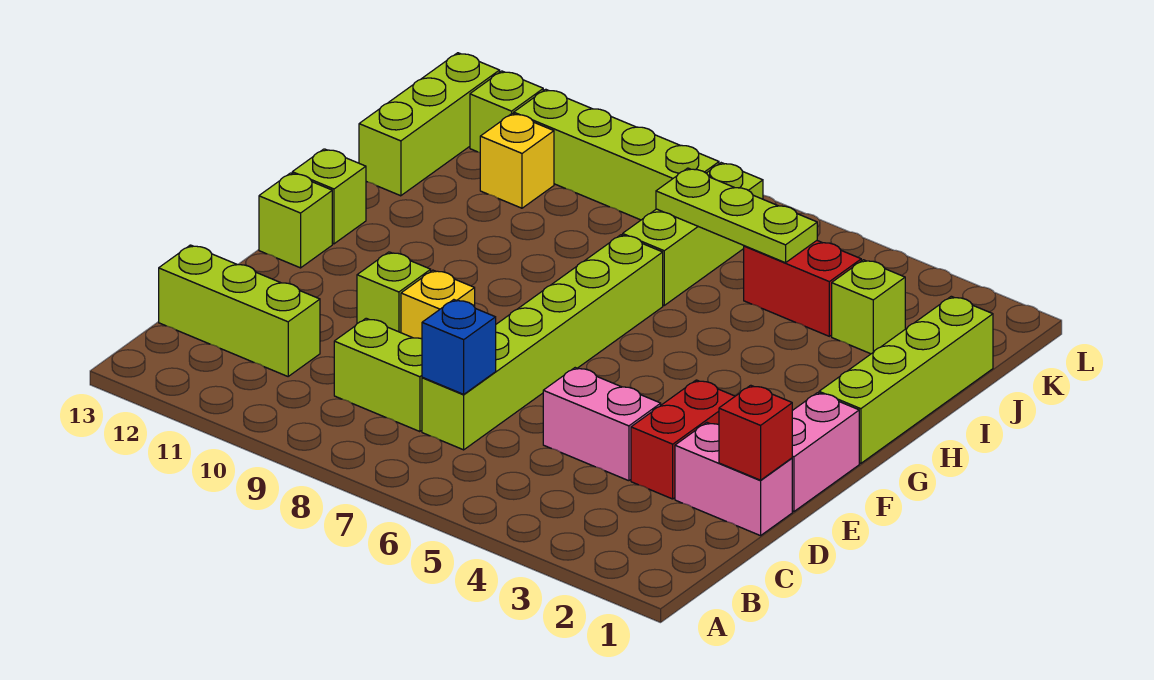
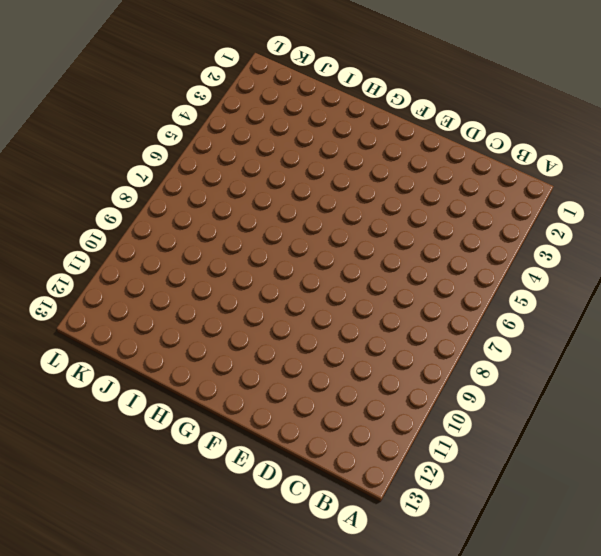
none -> lime brick C7:H7 level 1
none -> lime brick C8:C9 level 1
none -> lime brick C11:C13 level 1

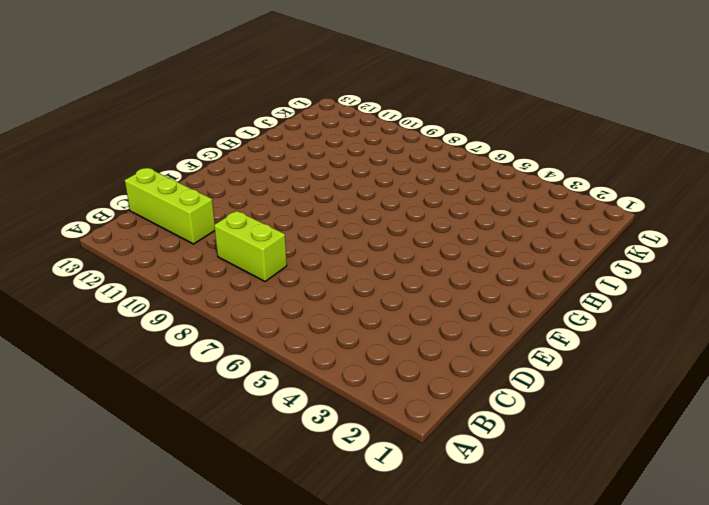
none -> lime brick C7:H7 level 1
none -> pink brick D1:D2 level 1
none -> red brick D3:E3 level 1

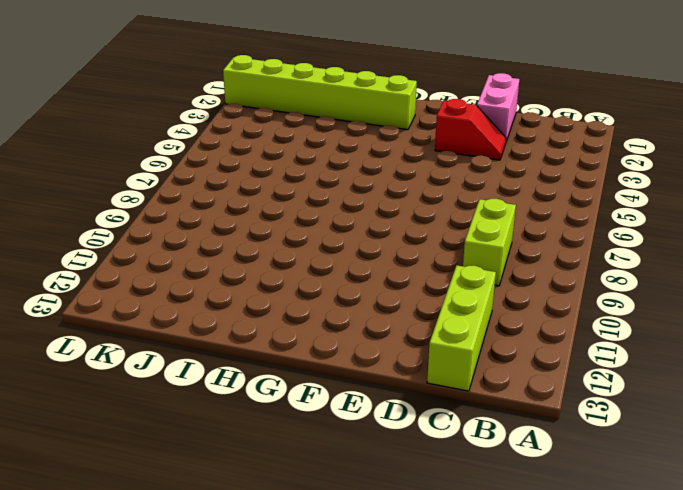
red slope D3:E3 level 1 top E -> red brick D3:E3 level 1
lime brick G2:L2 level 1 -> lime brick C7:H7 level 1
none -> pink brick D4:D5 level 1
none -> pink brick E1:F1 level 1
none -> yellow brick E9 level 1

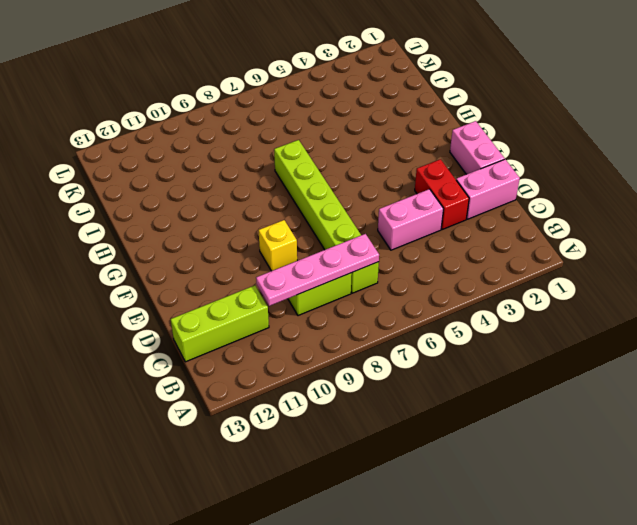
pink plate C7:C10 level 2 -> blue brick C7 level 2
none -> lime brick E10 level 1
none -> lime brick F13 level 1
none -> lime brick G1:J1 level 1

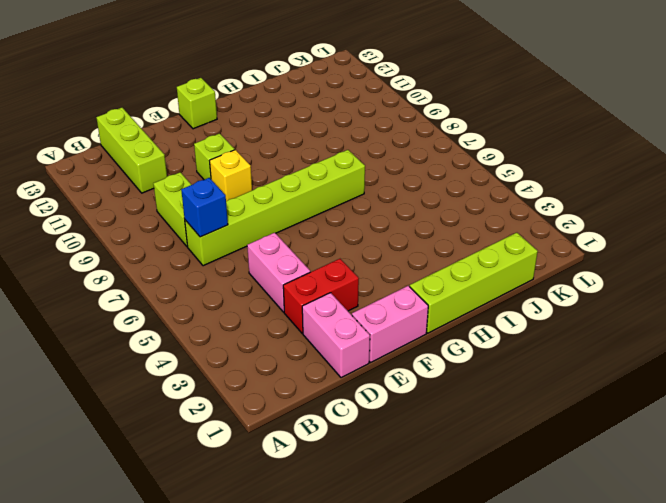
none -> lime brick G13 level 1
none -> lime brick I7:K7 level 1
none -> lime brick I13:K13 level 1

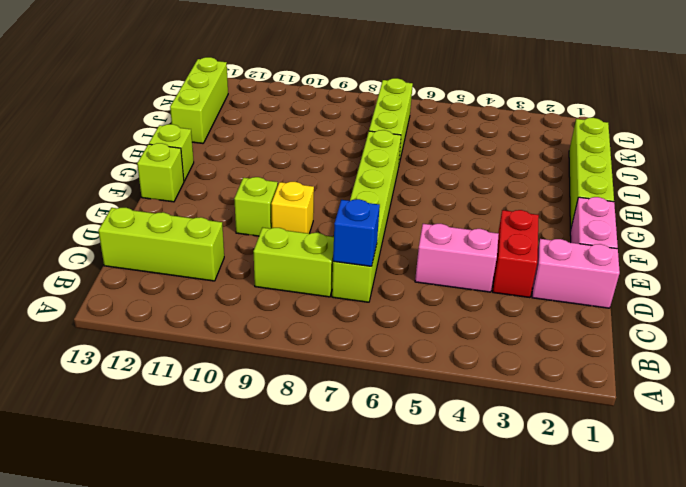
none -> lime brick J3 level 1
none -> red brick J4:J5 level 1
none -> yellow brick J11 level 1

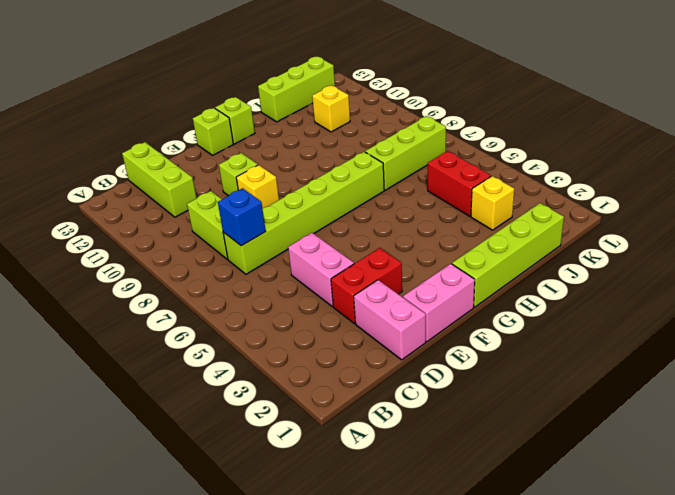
yellow brick J3 level 1 -> lime brick J3 level 1
none -> lime brick K8:K11 level 1
none -> lime brick K12 level 1
none -> red brick D1 level 2

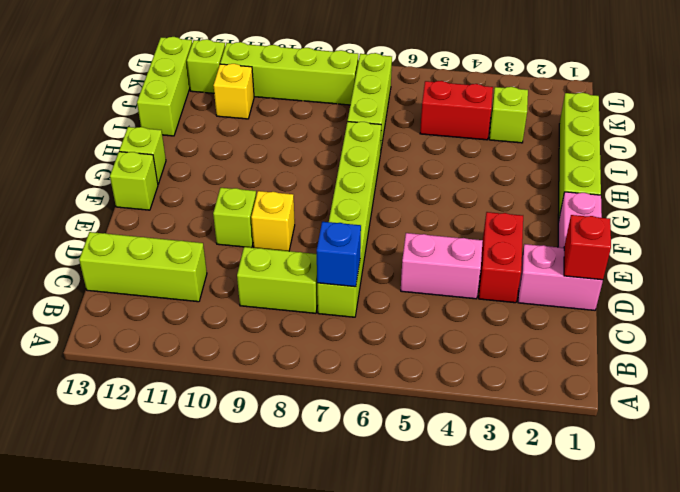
none -> lime plate J5:J7 level 2

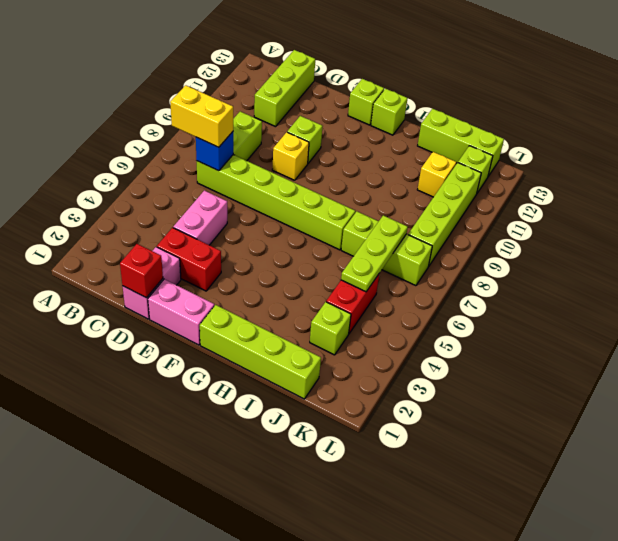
yellow brick B7:C7 level 3 -> none

